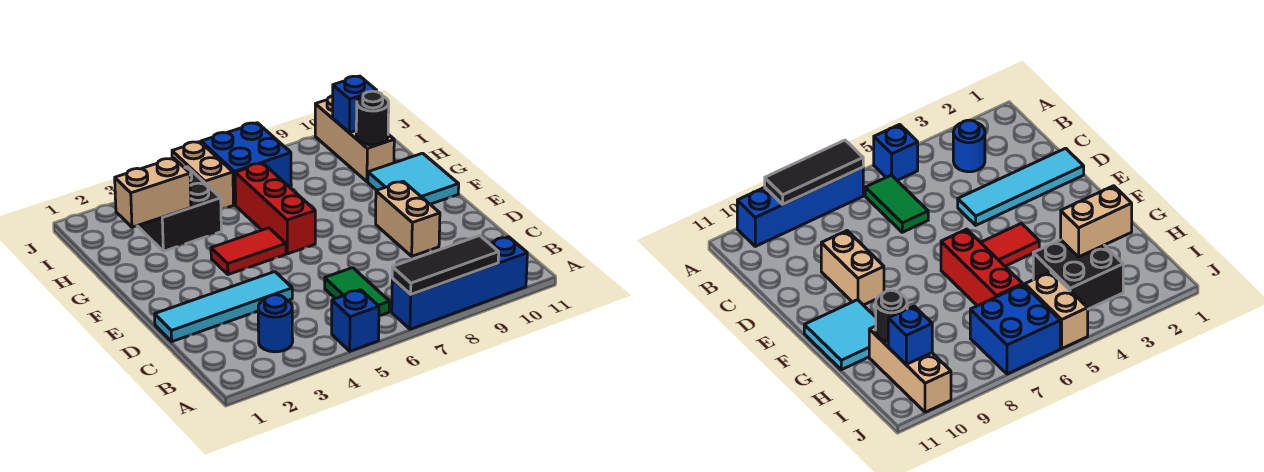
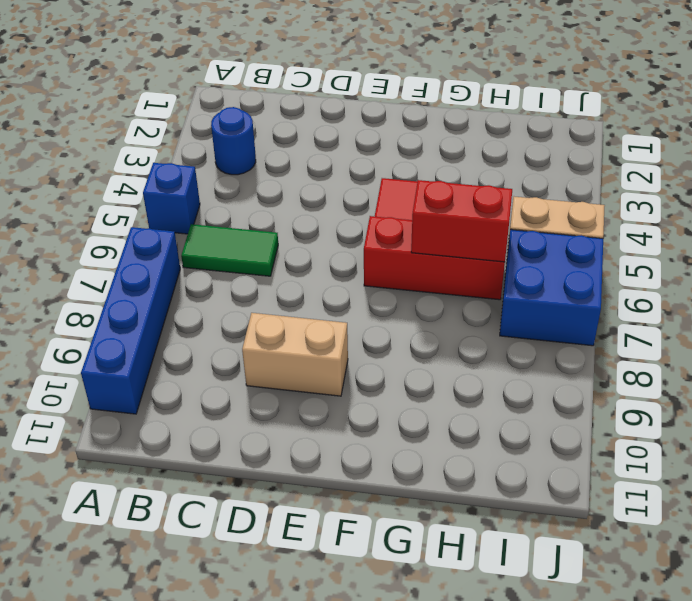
red brick G6:H6 level 2 -> none
none -> cyan tile D1:D4 level 1
none -> cyan tile F10:G11 level 1
none -> black brick H3:I4 level 1

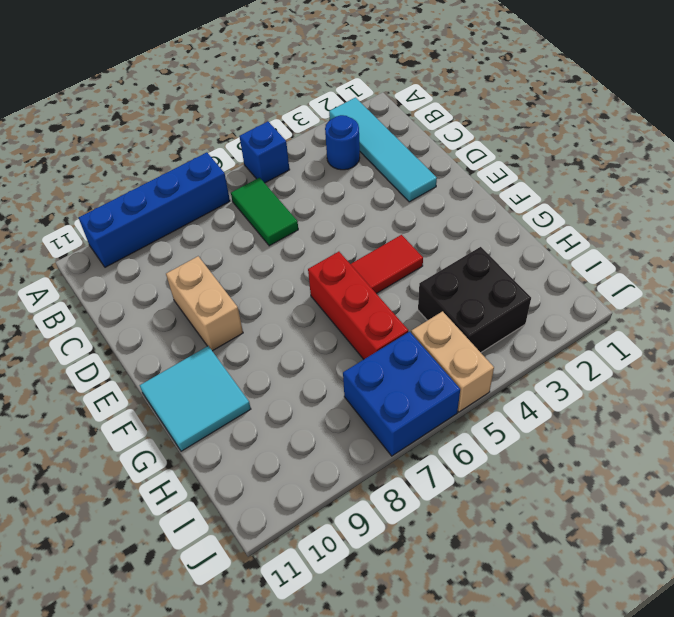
cyan tile A2:D2 level 1 -> cyan tile D1:D4 level 1
none -> tan brick H10:J10 level 1
none -> black tile A7:A9 level 2
none -> tan brick H2:H3 level 2

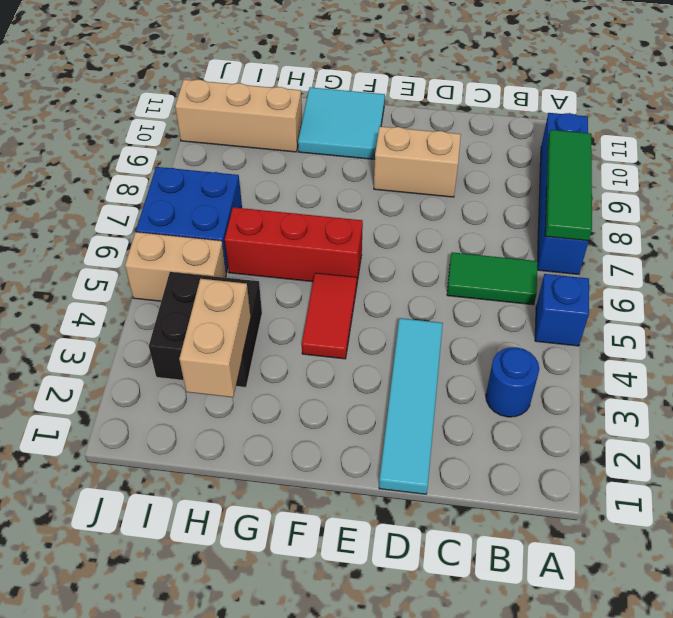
green tile A7:A9 level 2 -> black tile A7:A9 level 2
none -> black round brick H10 level 2
none -> blue brick I10 level 2

